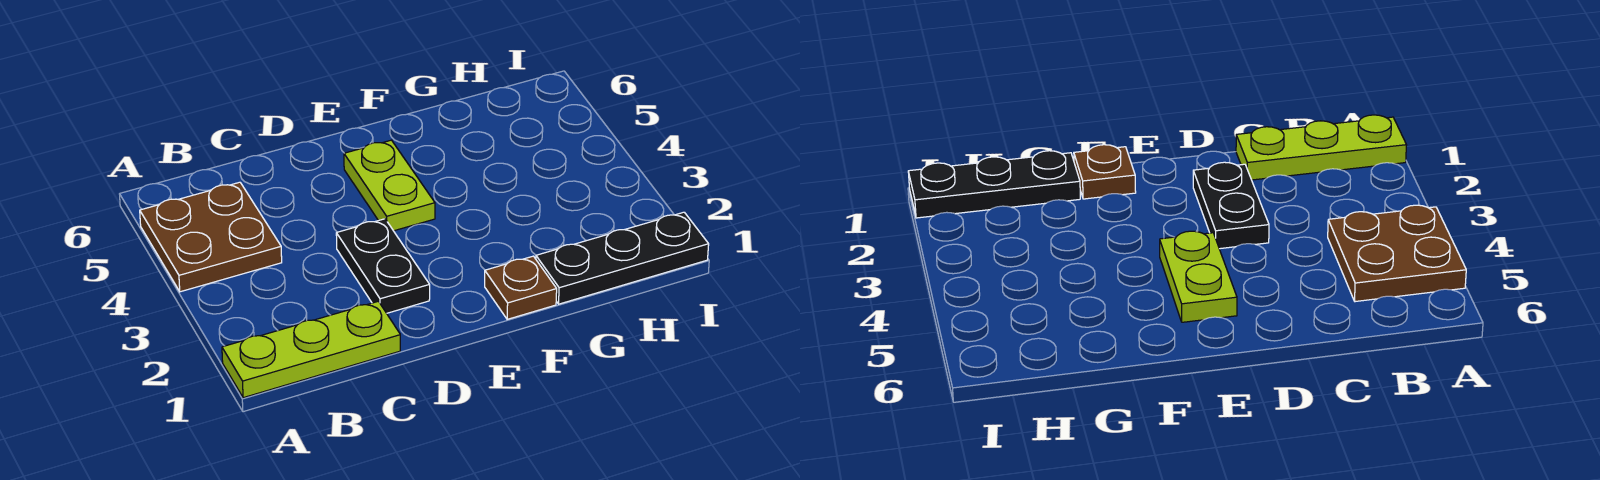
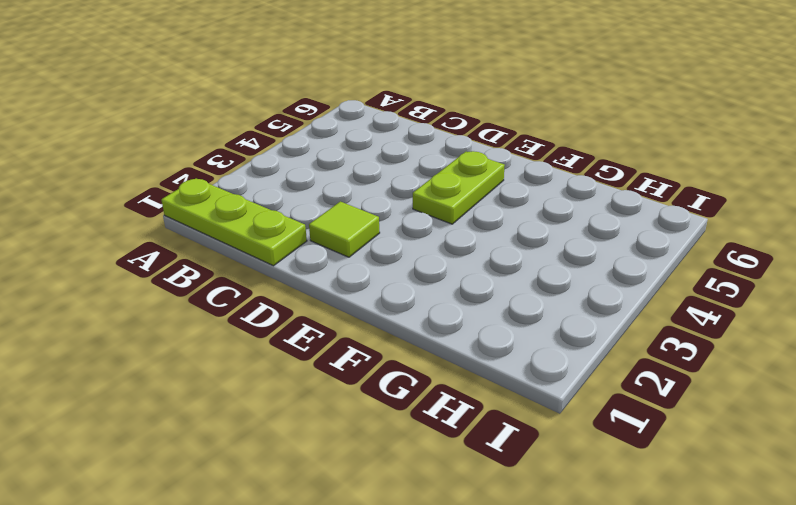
lime tile D2 level 1 -> black plate D2:D3 level 1
none -> brown plate A4:B5 level 1
none -> brown plate F1 level 1

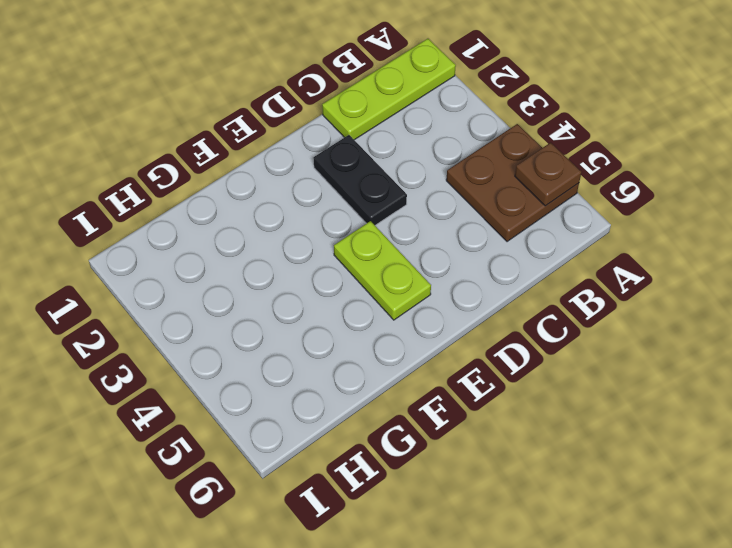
brown plate A5 level 2 -> brown plate F1 level 1
none -> black plate G1:I1 level 1

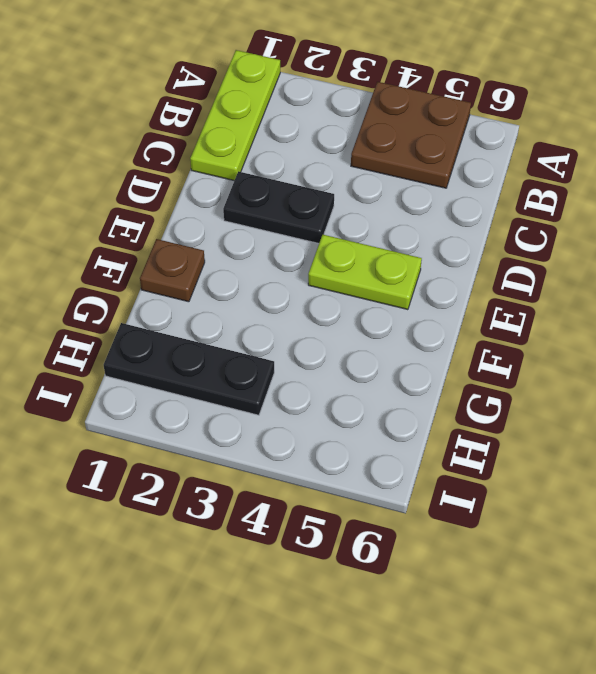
black plate H1:H3 level 1 -> black plate G1:I1 level 1

